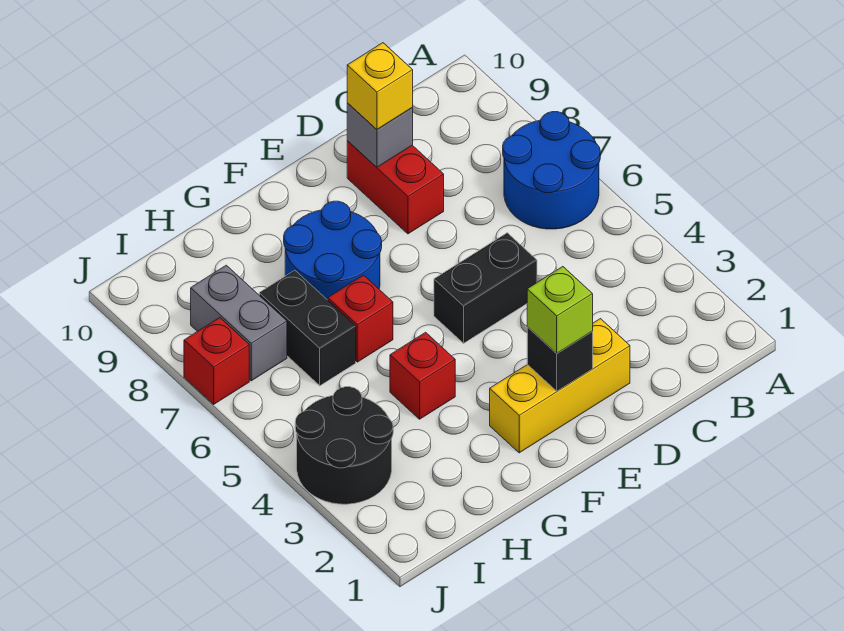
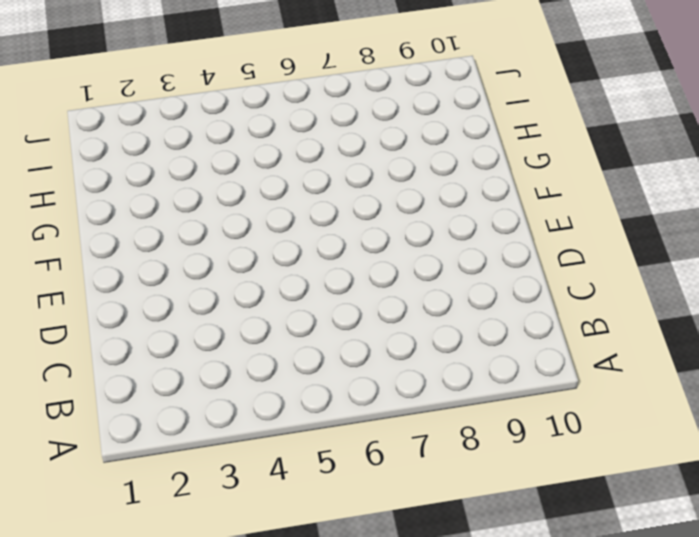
none -> blue round brick A6:B7 level 1
none -> yellow brick D2:F2 level 1
none -> black brick D5:E5 level 1

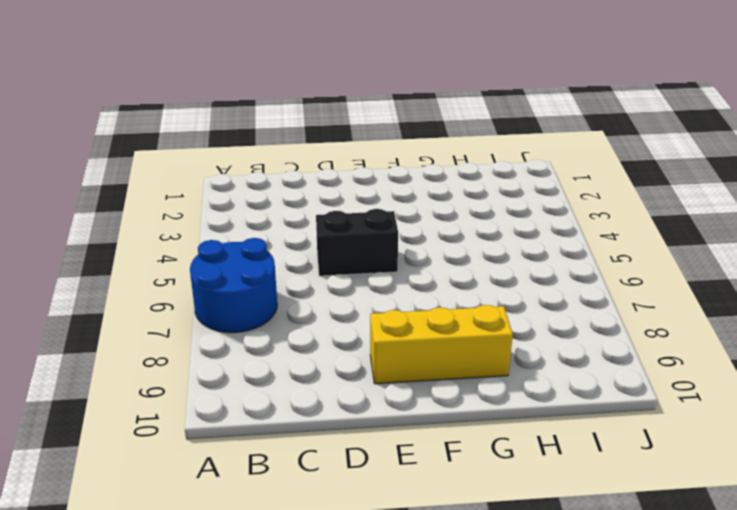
yellow brick E9:G9 level 1 -> yellow brick D2:F2 level 1
none -> red brick D8:D9 level 1
none -> blue round brick F7:G8 level 1
none -> red brick G4 level 1

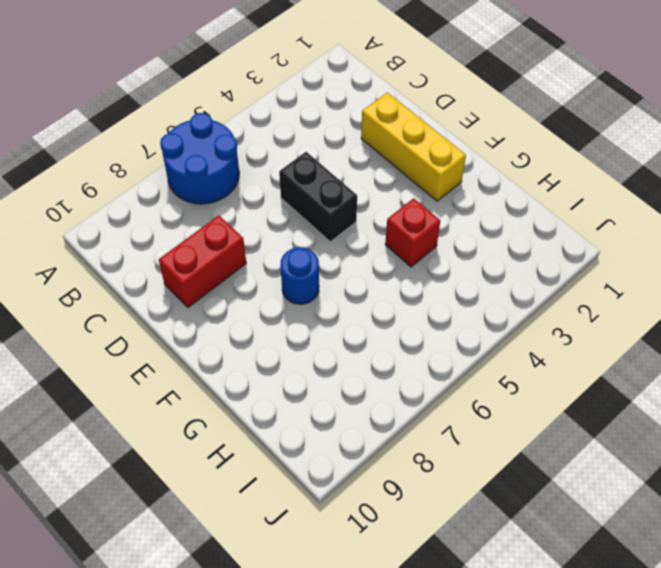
blue round brick F7 level 1 -> blue round brick F7:G8 level 1
none -> red brick G6 level 1
none -> black brick H6:H7 level 1
none -> black round brick I3:J4 level 1

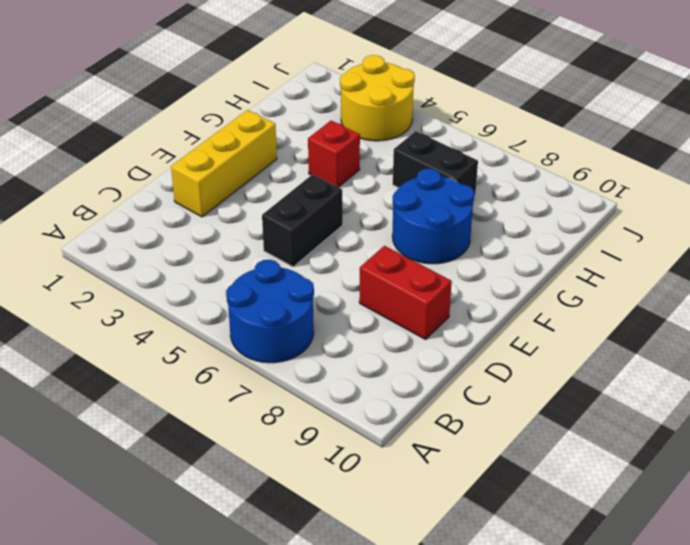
yellow round brick I3:J4 level 1 -> black round brick I3:J4 level 1
none -> red brick G6 level 1
none -> grey brick I7:I8 level 1
none -> red brick J7 level 1

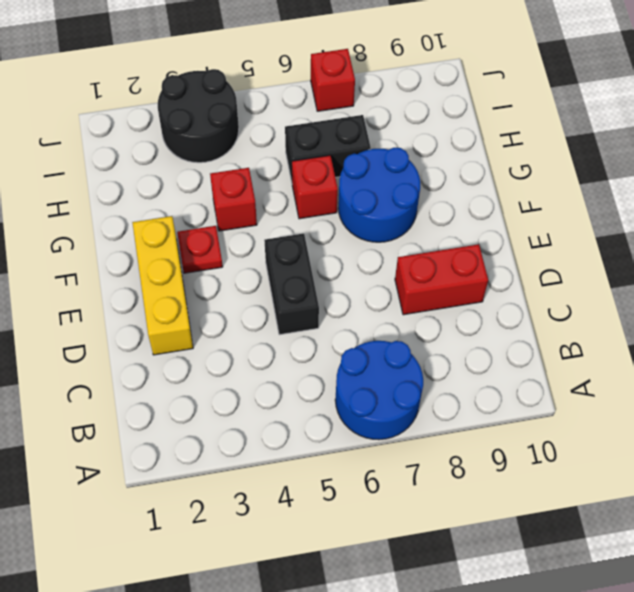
red plate F3 level 1 -> none
none -> grey brick I7:I8 level 1
none -> grey brick D9 level 2
none -> black brick E2 level 2

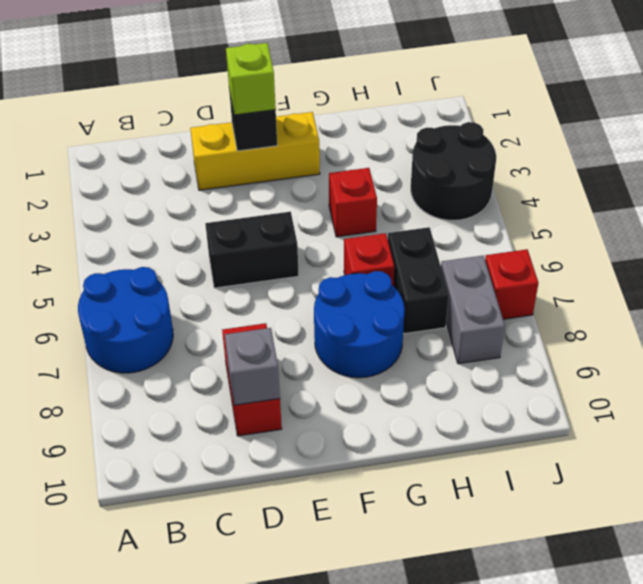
none -> yellow brick D9 level 3

